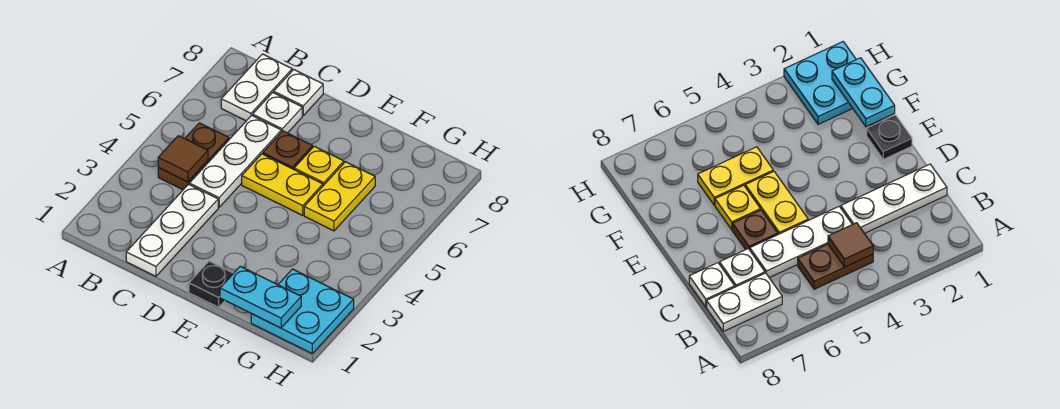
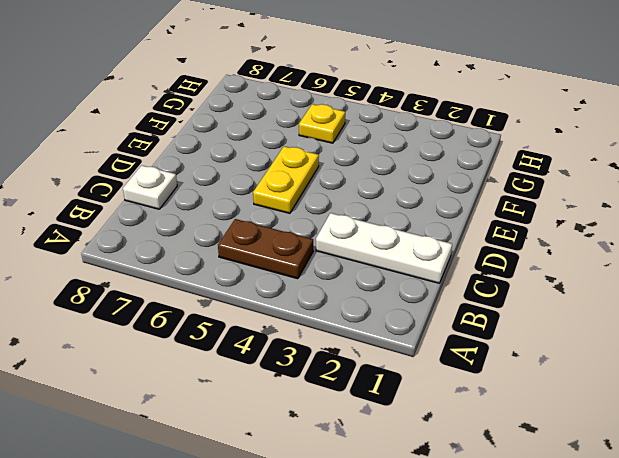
yellow plate G5 level 1 -> yellow plate E6 level 1
none -> white plate B7:B8 level 1
none -> white plate C4:C6 level 1
none -> white plate C7 level 1

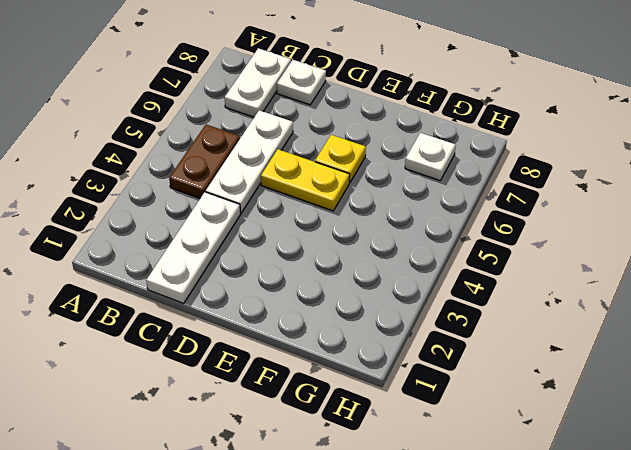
white plate G7 level 1 -> white plate C7 level 1
none -> brown plate D6 level 1
none -> black plate E1 level 1
none -> yellow plate F5:F6 level 1

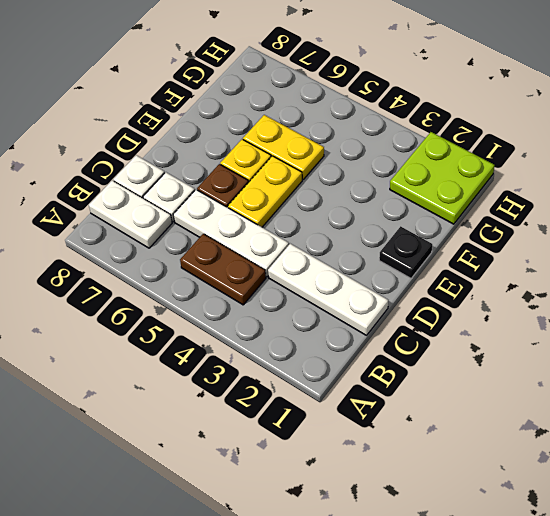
lime plate G1:H2 level 1 -> cyan plate G1:H2 level 1
none -> brown tile B4 level 2
none -> cyan plate F1:G1 level 2

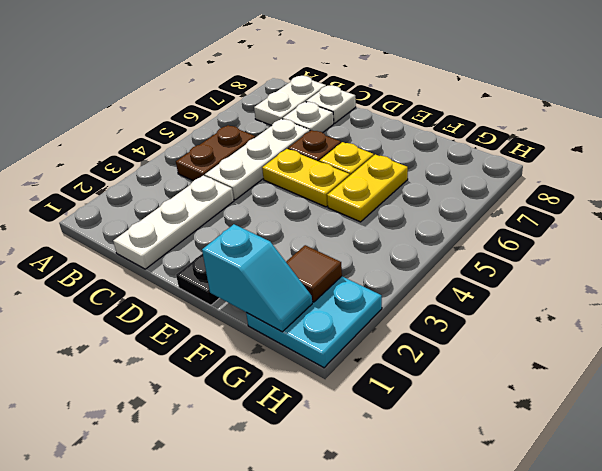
cyan slope F1:G1 level 2 top F -> cyan plate F1:G1 level 2
brown tile G2 level 2 -> brown tile B4 level 2

